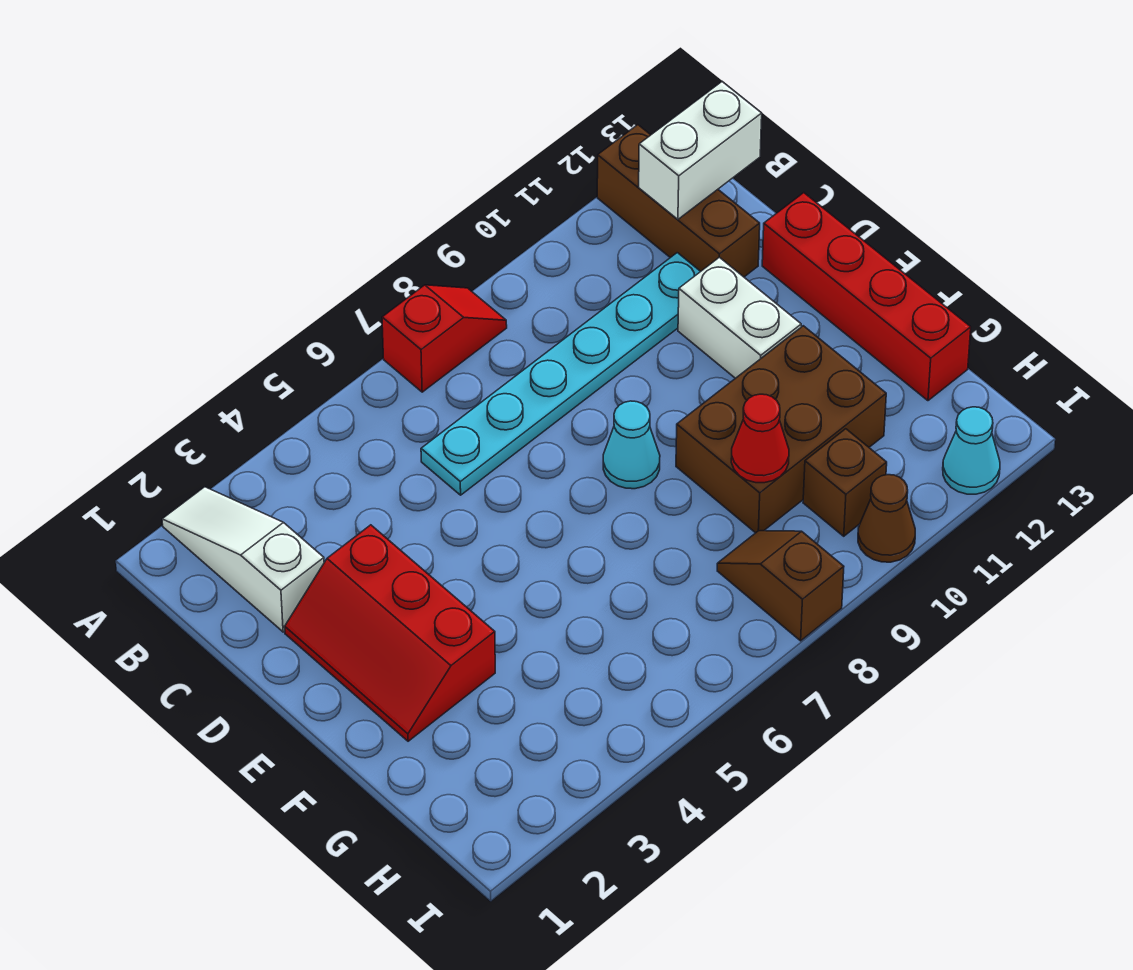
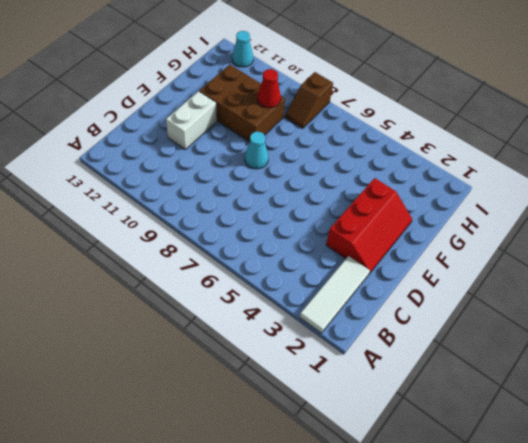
white tile A2:C2 level 1 -> white slope A2:C2 level 1 top C
none -> red slope A7:A8 level 1 top 7
none -> brown brick A12:C12 level 1
none -> cyan plate C6:C11 level 1

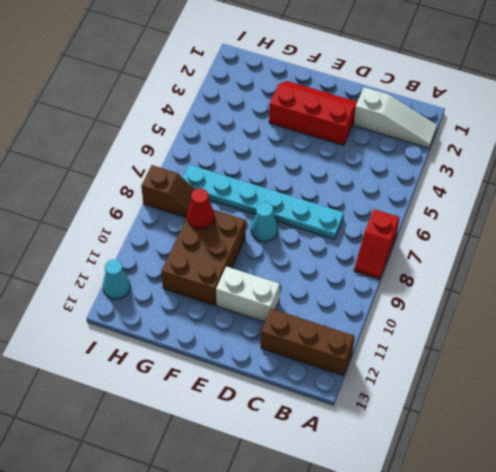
cyan plate C7:H7 level 1 -> cyan plate C6:C11 level 1
none -> red brick D13:G13 level 1
none -> brown brick H10 level 1
none -> brown cone I10 level 1

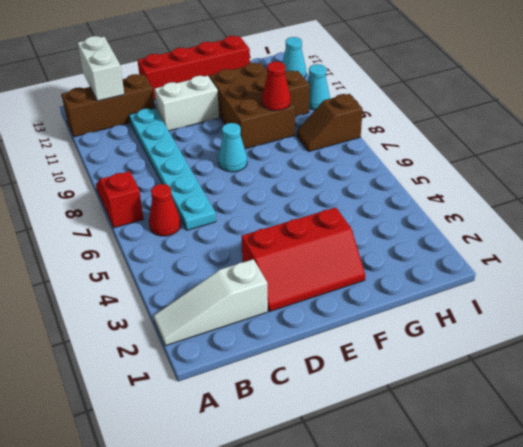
red cone B6 level 1 -> none
cyan cone I10 level 1 -> brown cone I10 level 1

